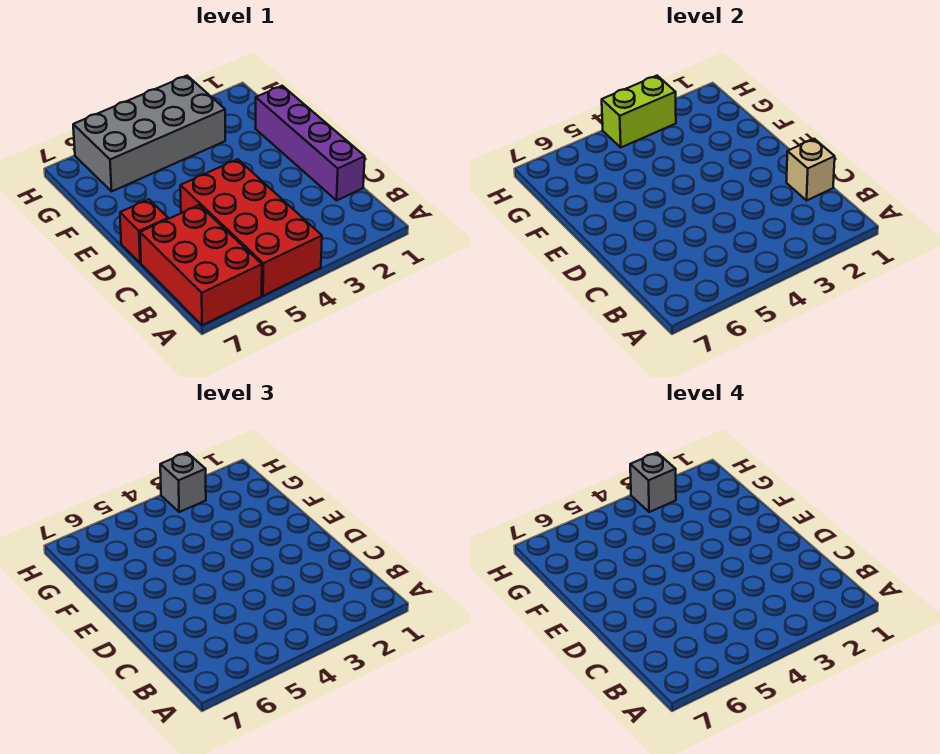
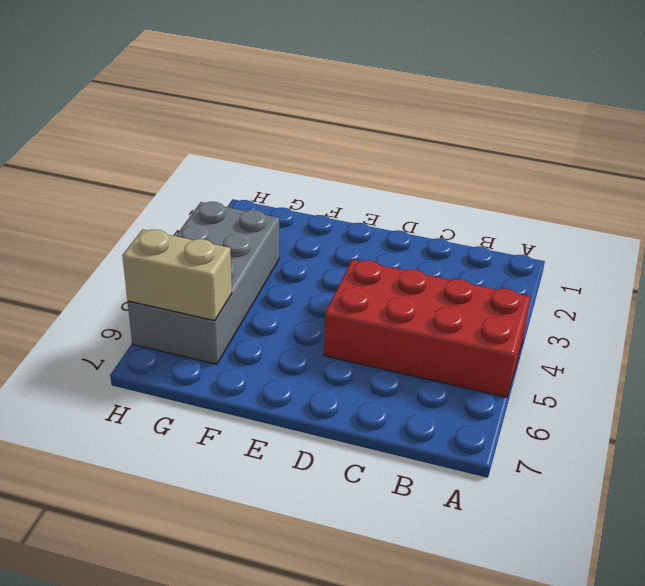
tan brick G6:H6 level 2 -> none
none -> red brick A6:C7 level 1
none -> purple brick C1:F1 level 1

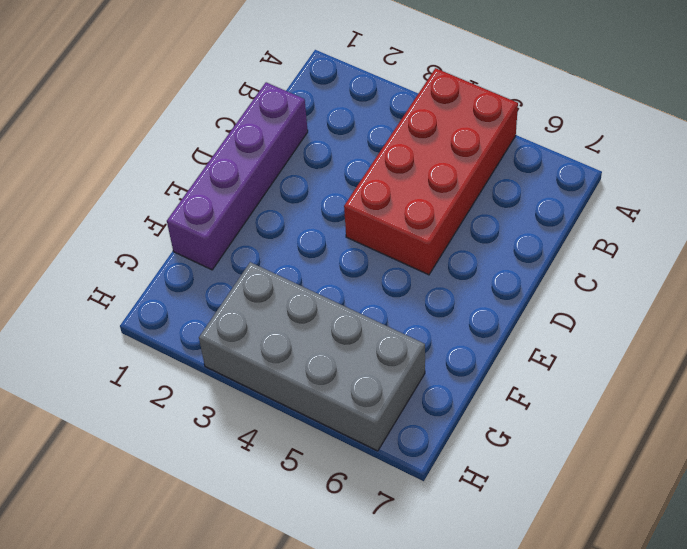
none -> red brick A6:C7 level 1
none -> red brick D7 level 1

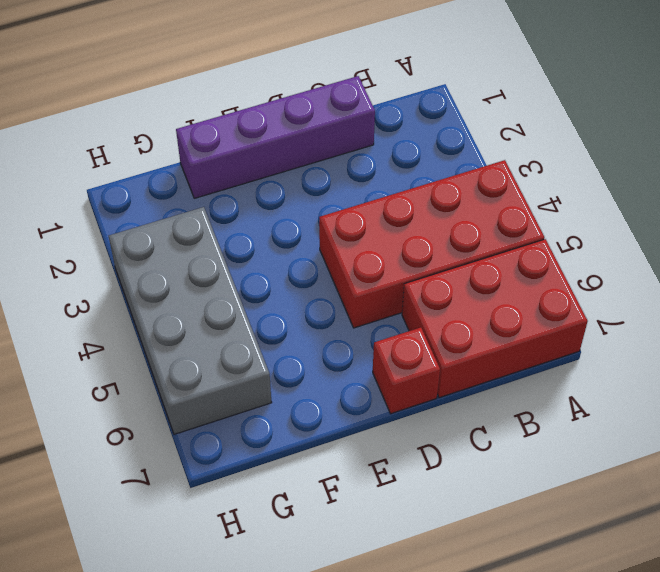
none -> tan brick C1 level 2
none -> lime brick H3:H4 level 2

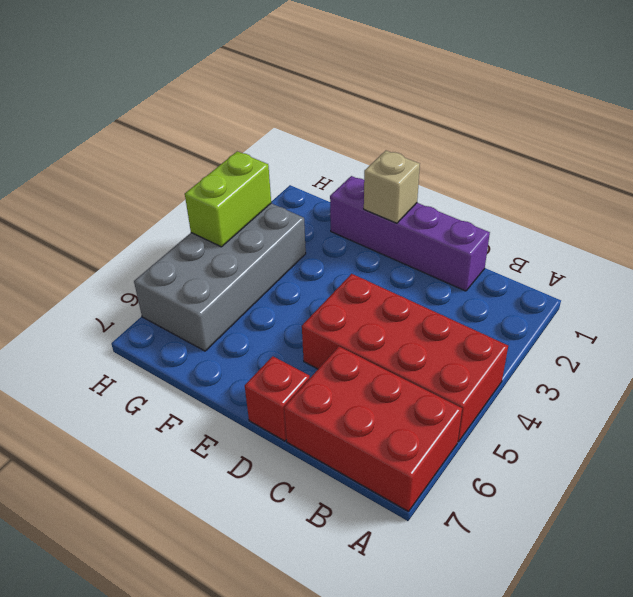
tan brick E1 level 2 -> tan brick C1 level 2
none -> grey brick H3 level 3
none -> grey brick H3 level 4

